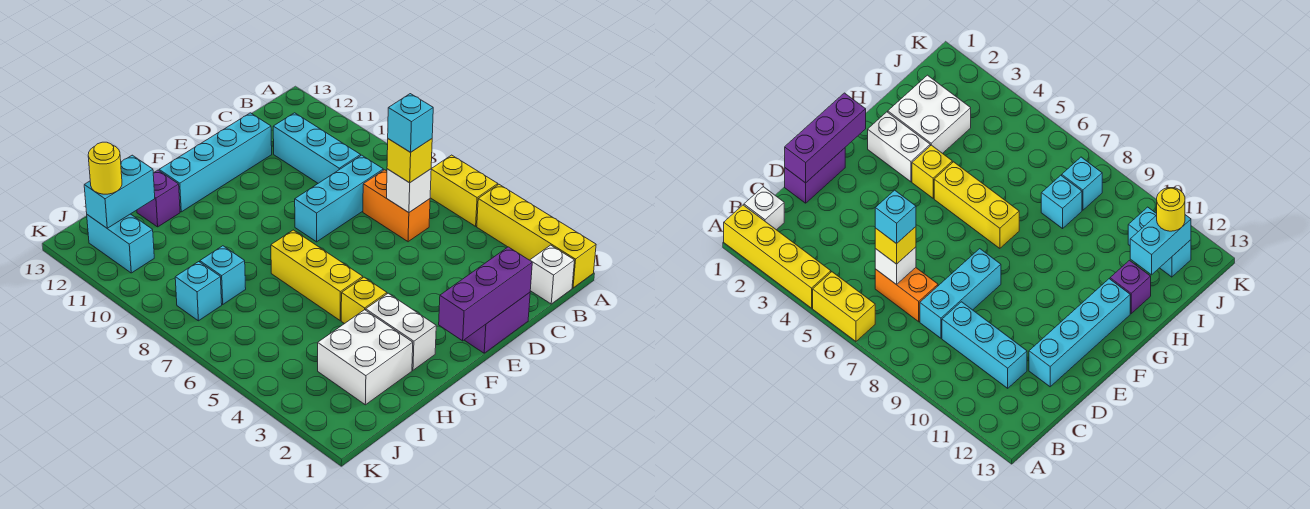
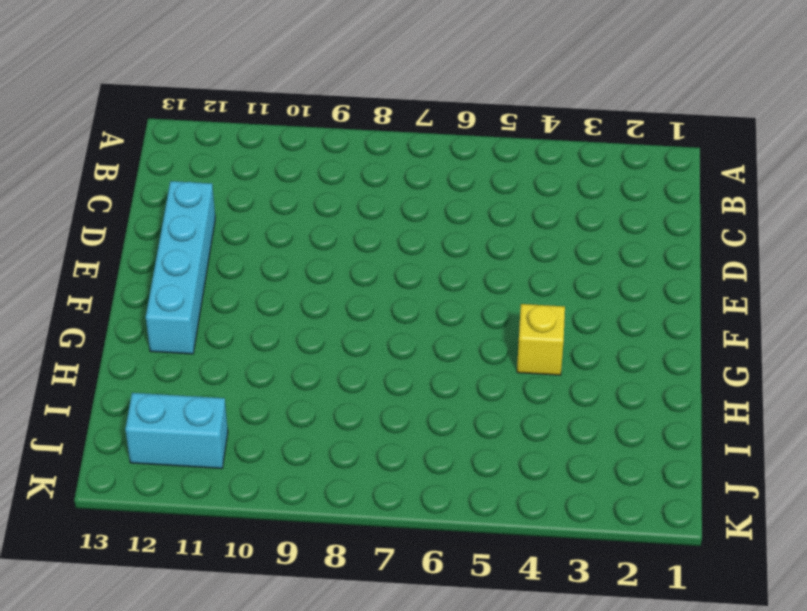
none -> yellow brick A1:A4 level 1
none -> yellow brick A5:A6 level 1
none -> white brick B1 level 1

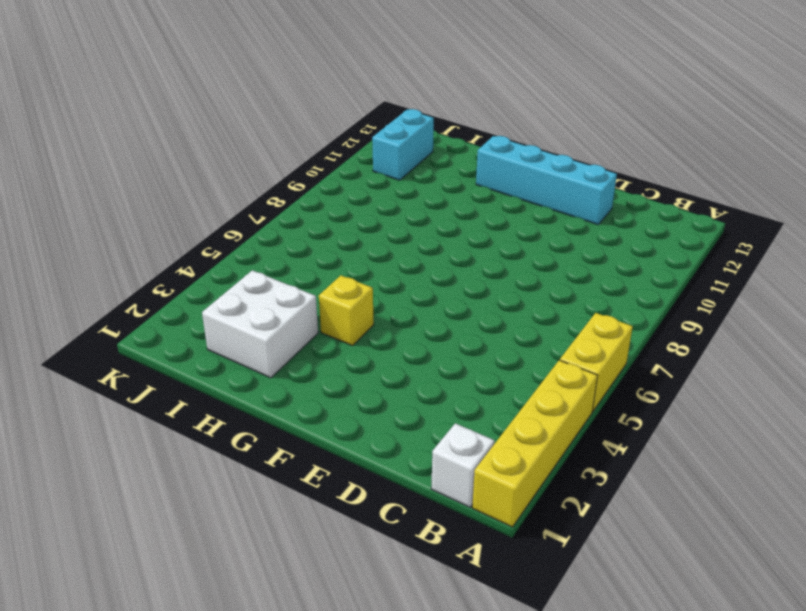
none -> orange brick C6:C7 level 1
none -> cyan brick C8:E8 level 1
none -> cyan brick C9:C11 level 1

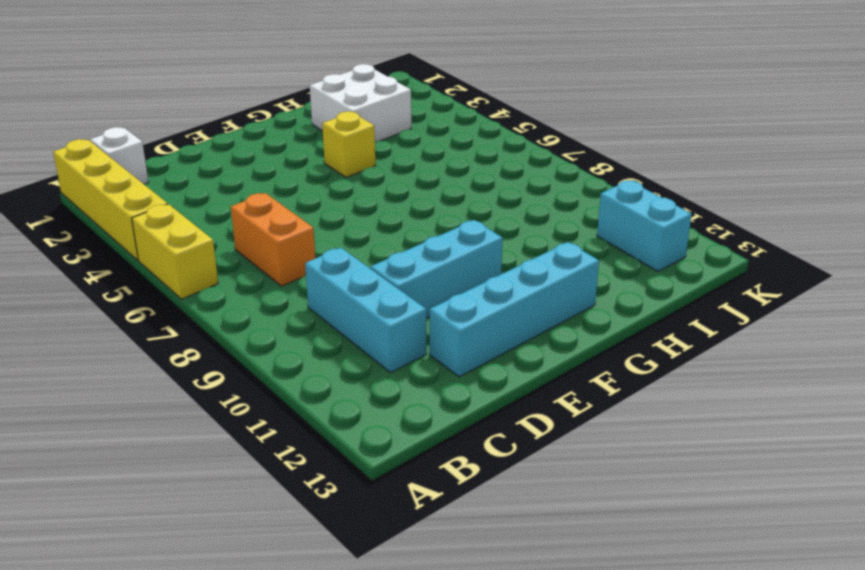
cyan brick D10:F10 level 1 -> cyan brick C8:E8 level 1
none -> purple brick D1:E1 level 1
none -> white brick G2:G3 level 1
none -> yellow brick G5:G7 level 1

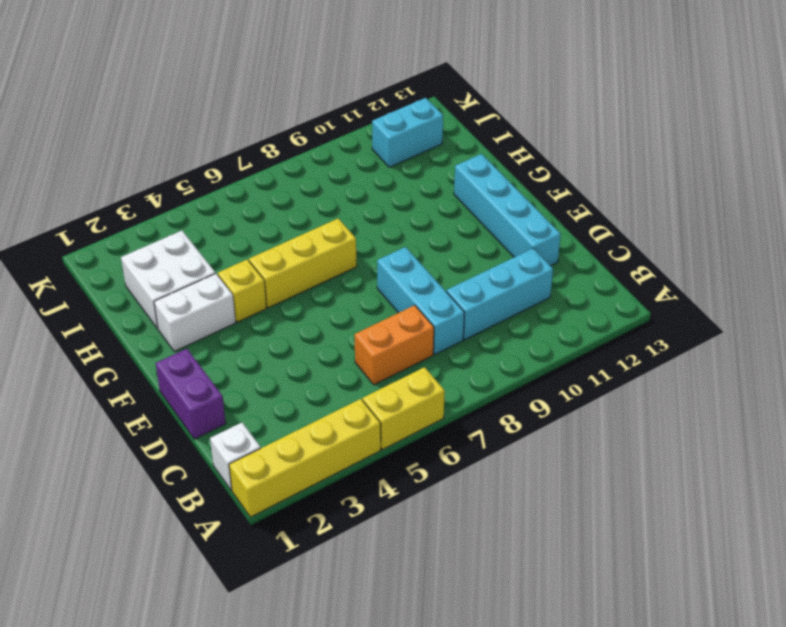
none -> purple brick H12 level 1
none -> cyan brick I8 level 1
none -> cyan brick J8 level 1

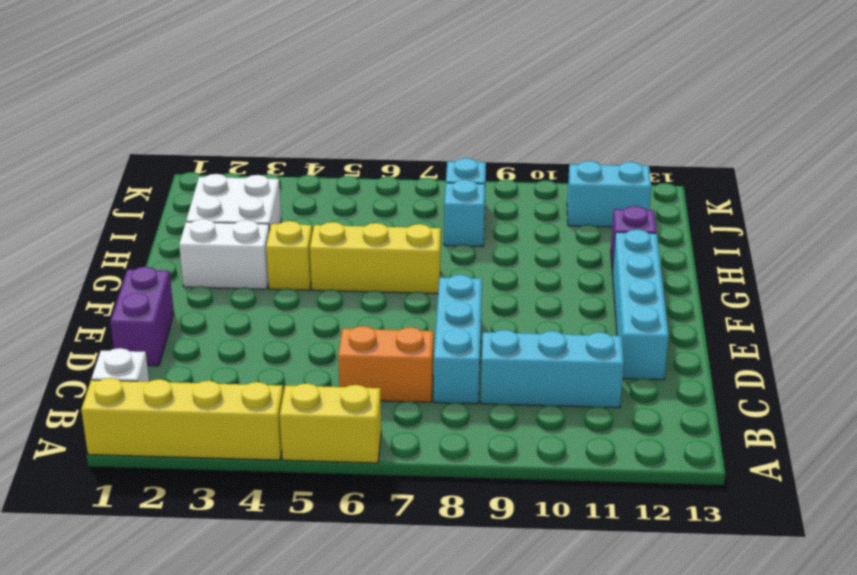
none -> white brick C6 level 2
none -> purple brick D1:F1 level 2
none -> cyan brick I12:J12 level 2

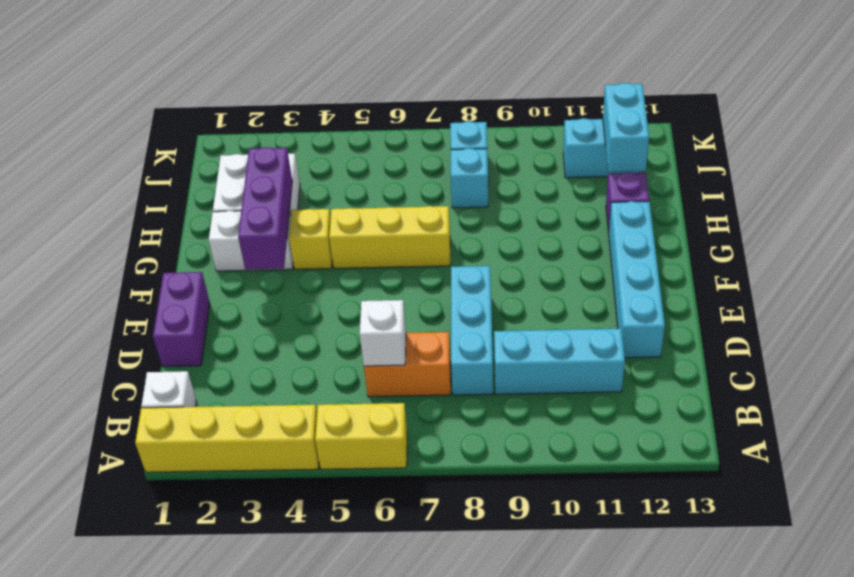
purple brick F3:H3 level 2 -> purple brick D1:F1 level 2
none -> yellow brick C6 level 3
none -> yellow round brick J12 level 3
none -> cyan brick C6 level 4

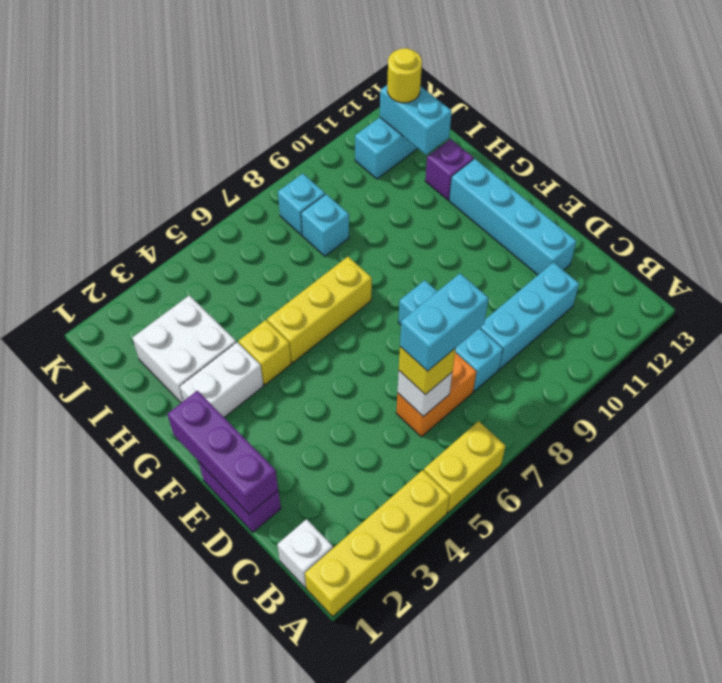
cyan brick C6:C7 level 4 -> cyan brick C6 level 4

